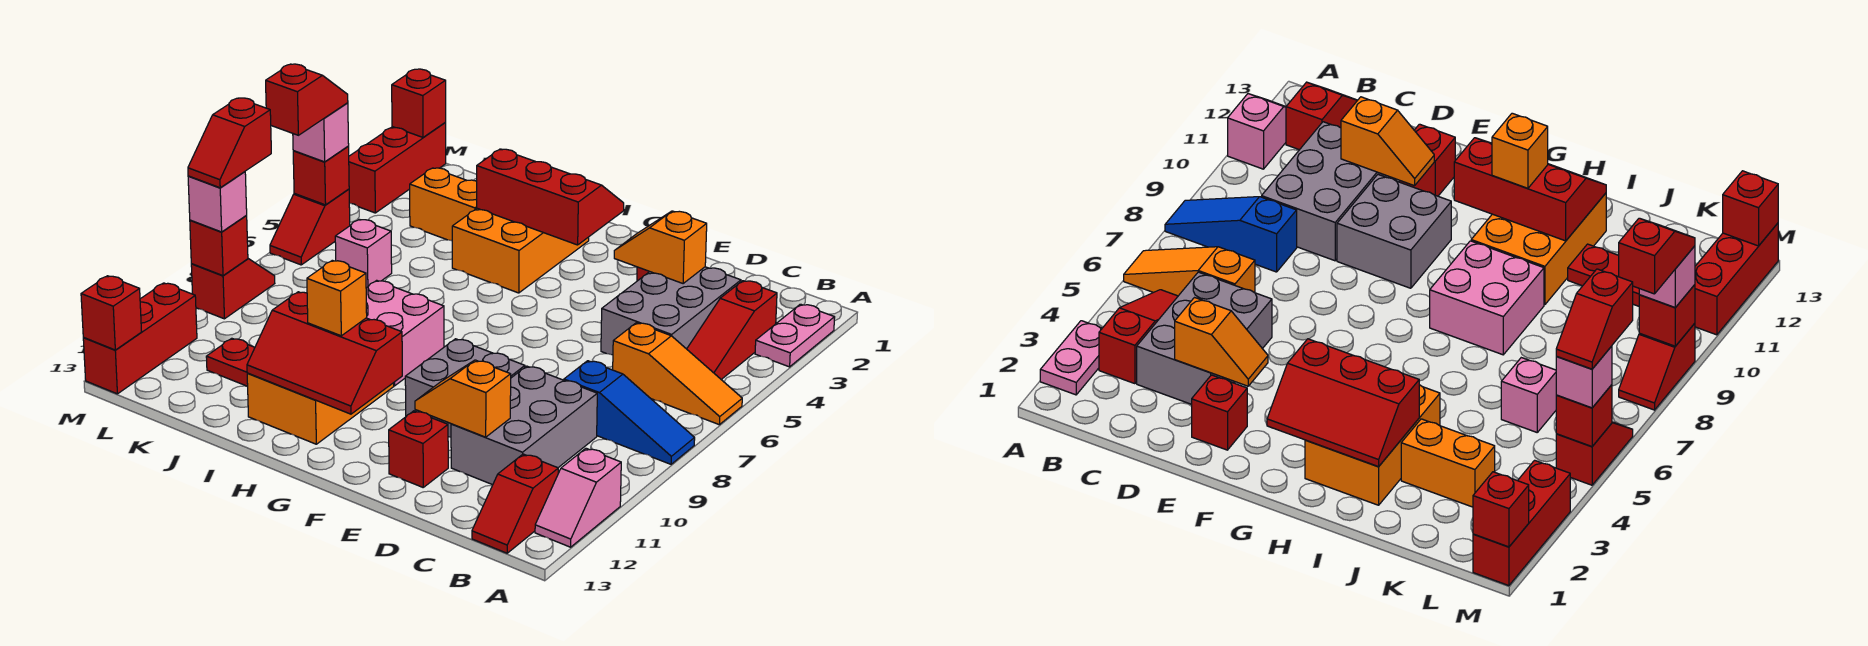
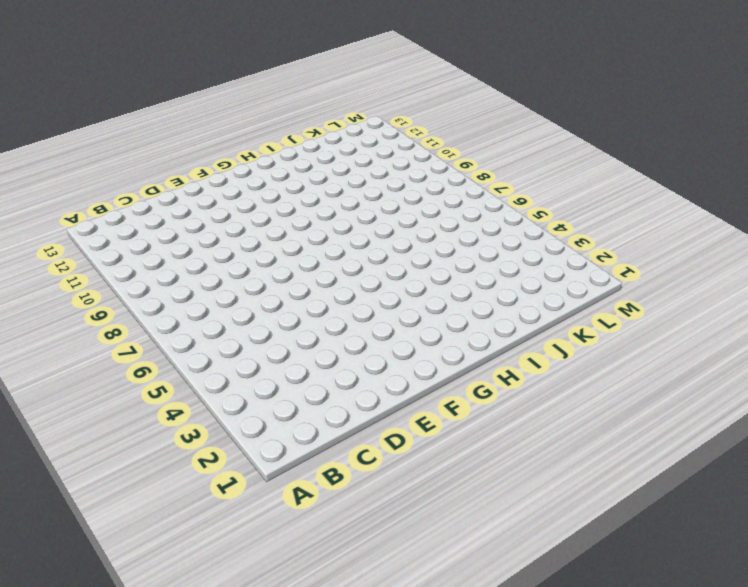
none -> pink plate A2:A3 level 1
none -> orange slope A6:C6 level 1 top C
none -> blue slope A8:C8 level 1 top C
none -> pink slope A11:A12 level 1 top 11

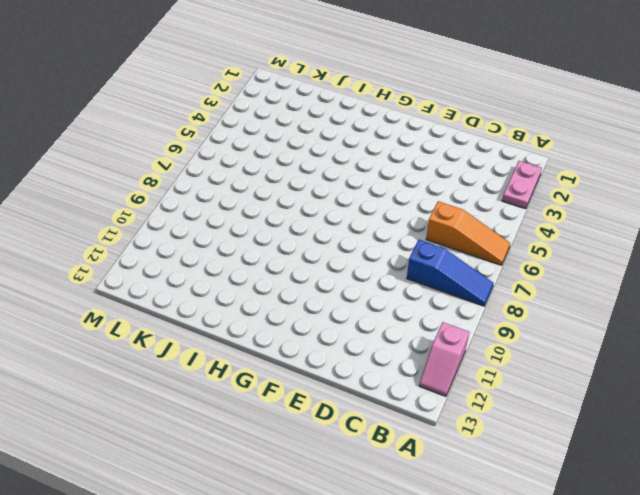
none -> red slope B3:B5 level 1 top 3
none -> red slope B12:B13 level 1 top 12
none -> grey brick C3:D5 level 1
none -> grey brick C9:D11 level 1

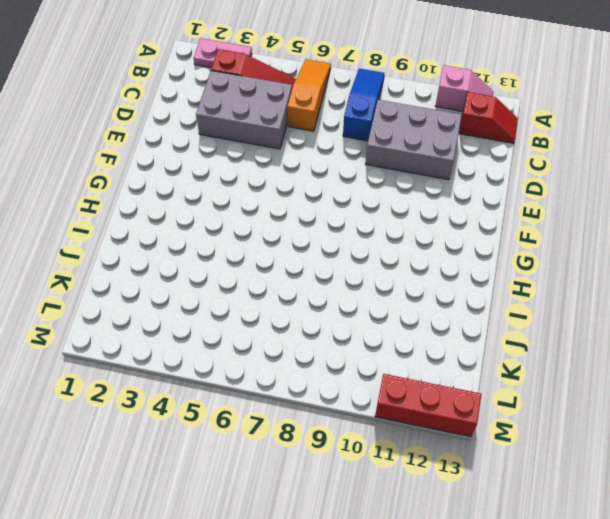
none -> red brick E2 level 1
none -> grey brick E9:F10 level 1
none -> red brick E12 level 1
none -> orange brick H2:I4 level 1

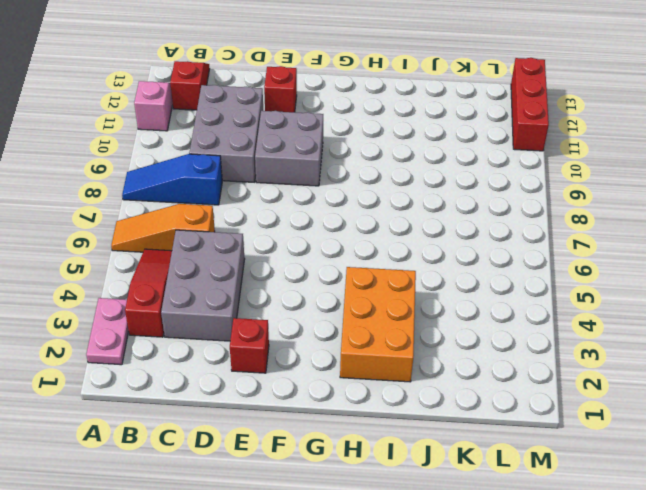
none -> pink brick H8:I9 level 1
none -> orange brick H10:I12 level 1
none -> orange brick J3:K3 level 1
none -> red plate J11:K11 level 1

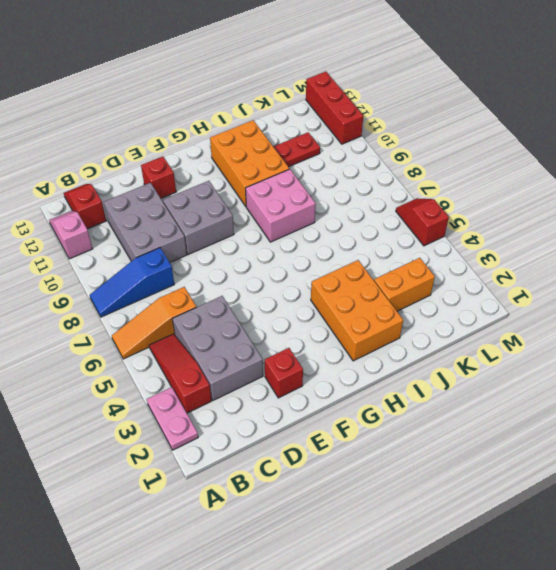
none -> pink brick K6 level 1
none -> red brick M1:M3 level 1
none -> red slope M8:M9 level 1 top 9
none -> orange slope D3:E3 level 2 top D

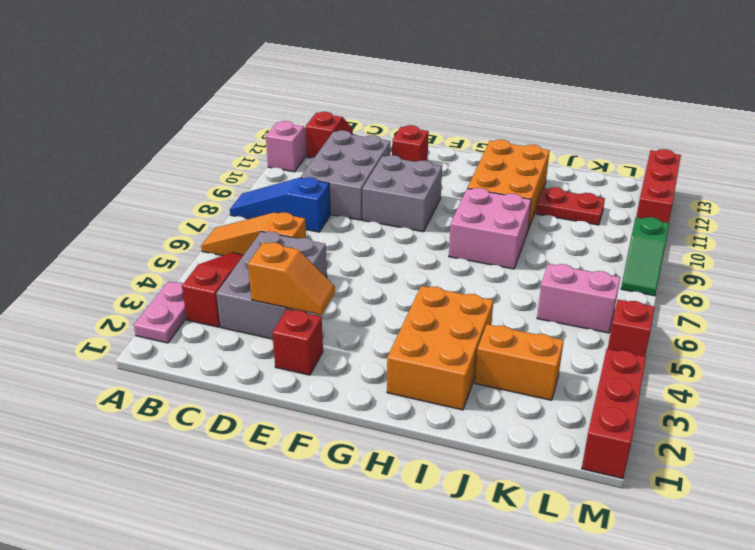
pink brick K6:L6 level 1 -> pink brick K6 level 1
green slope M8:M9 level 1 top 9 -> red slope M8:M9 level 1 top 9
none -> orange slope D11:E11 level 2 top D
none -> red slope G2:I3 level 2 top 3
none -> red slope G11:I12 level 2 top 11
none -> red brick M1 level 2

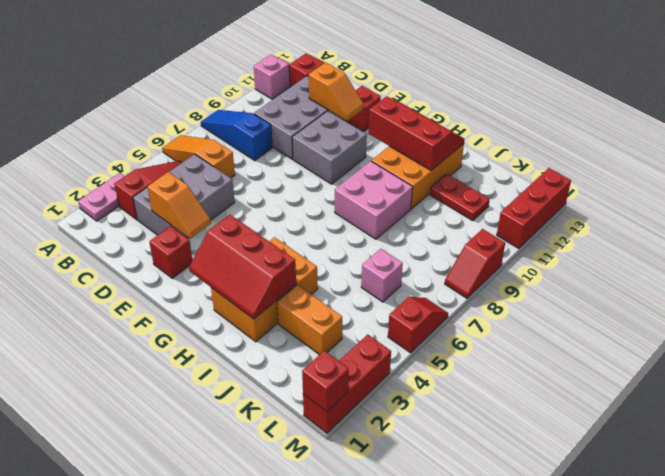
none -> red brick M5 level 2
none -> red brick M9 level 2
none -> red brick M13 level 2
none -> orange brick H11 level 3

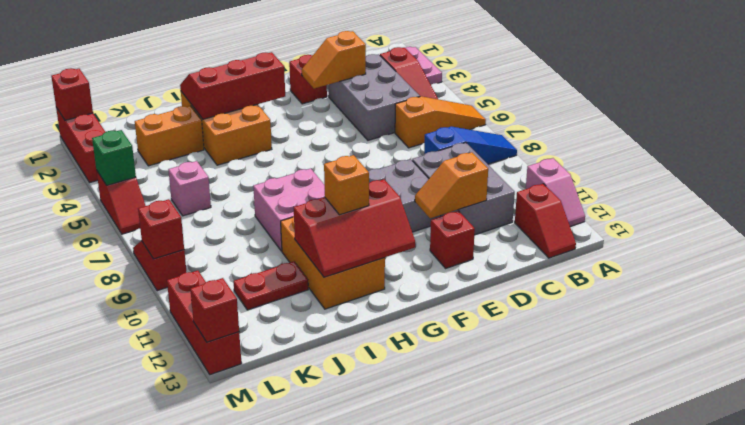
green brick M5 level 2 -> red brick M5 level 2
none -> pink brick M5 level 3
none -> pink brick M9 level 3
none -> red slope M5:M6 level 4 top 6
none -> red slope M8:M9 level 4 top 8

